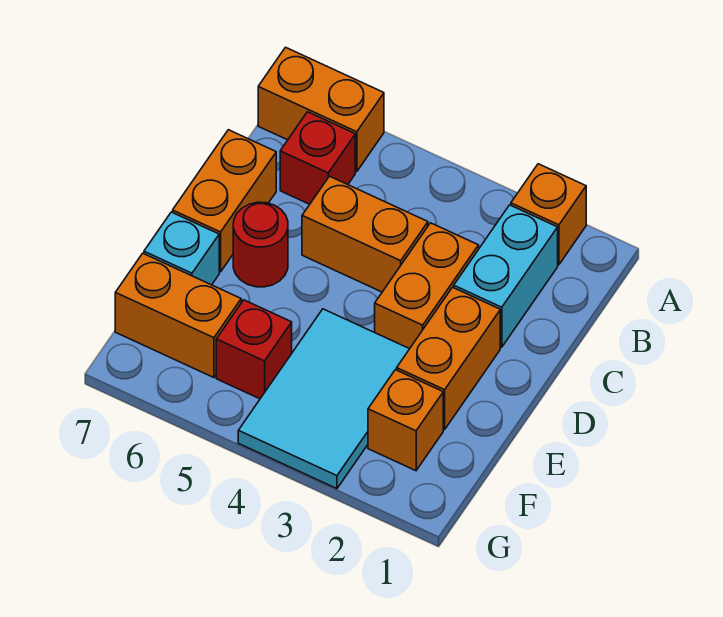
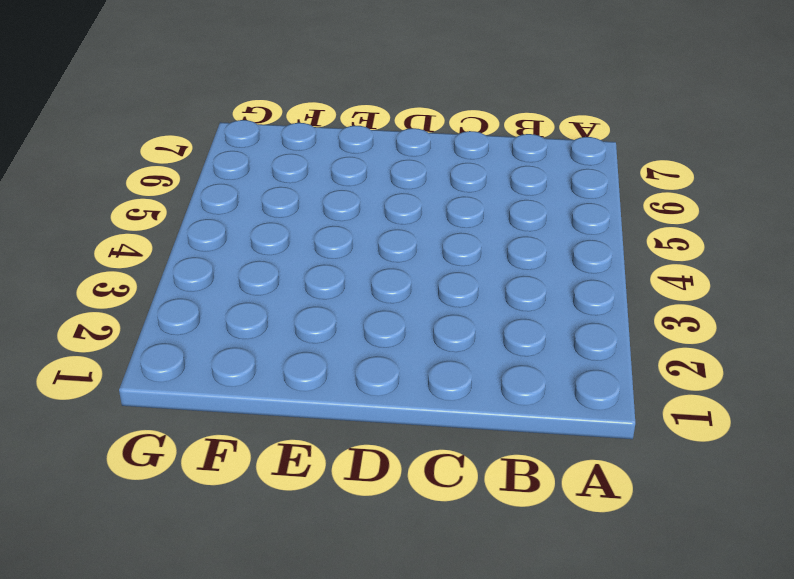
none -> orange brick A2 level 1
none -> orange brick A6:A7 level 1
none -> cyan brick B2:C2 level 1

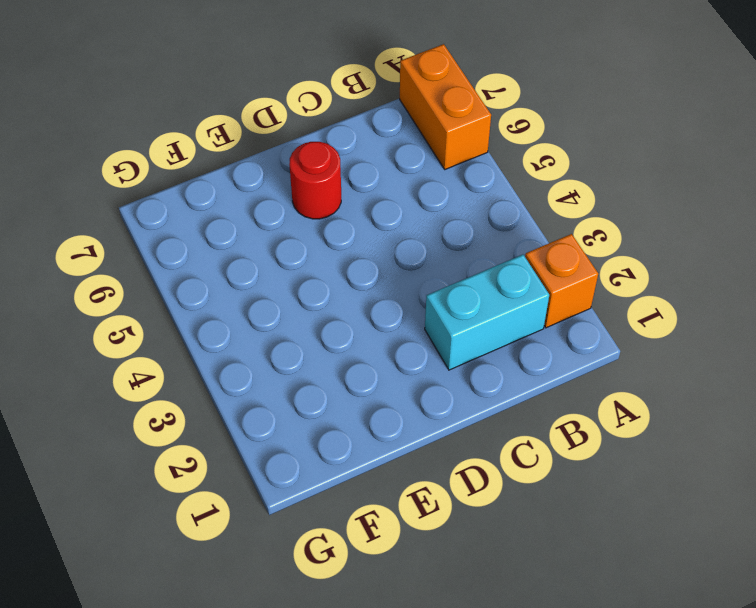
none -> red brick B6 level 1
none -> orange brick C3:D3 level 1
none -> orange brick C4:C5 level 1

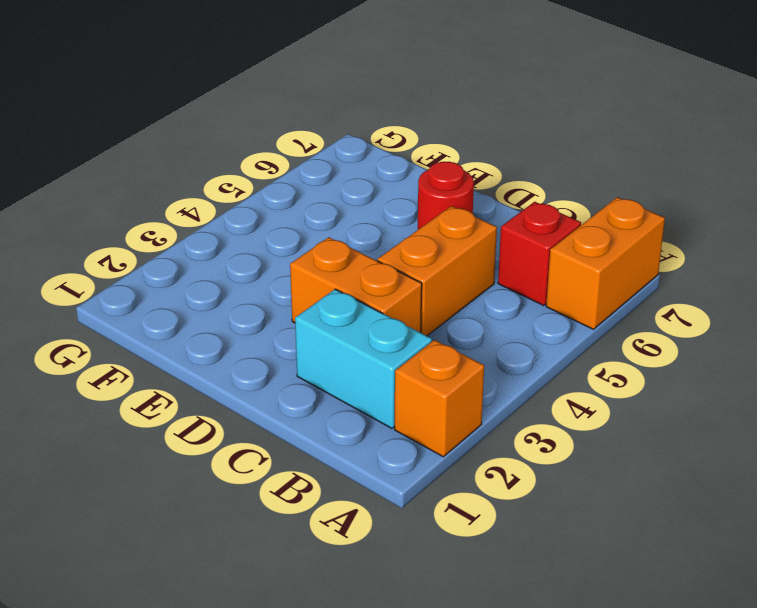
none -> orange brick C7:D7 level 1
none -> orange brick D2:E2 level 1
none -> cyan tile E3:G4 level 1

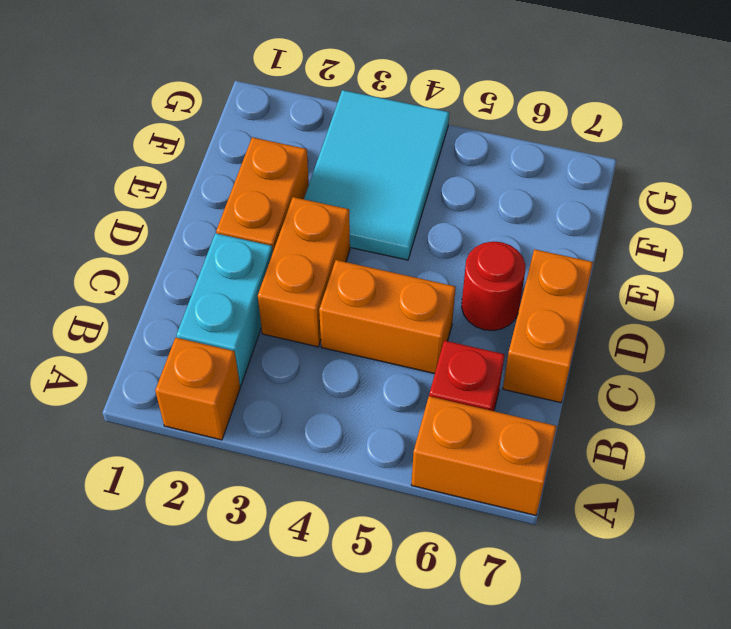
none -> cyan brick E7 level 1
none -> orange brick F2 level 1
none -> red brick F5 level 1

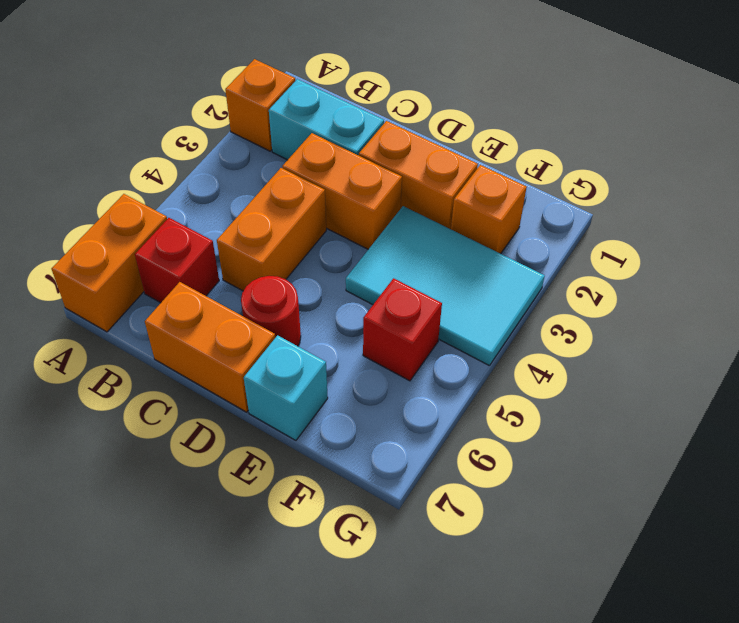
none -> orange brick F6:F7 level 1

